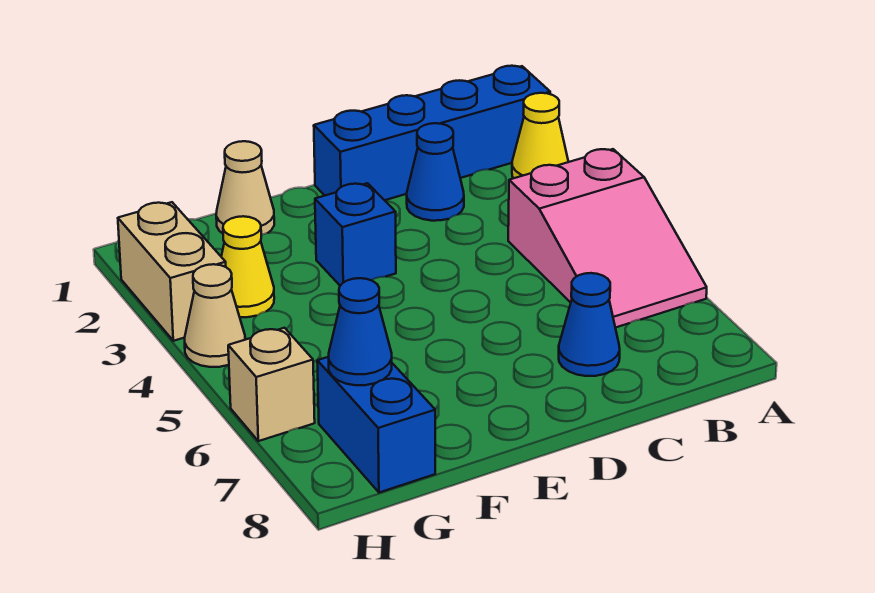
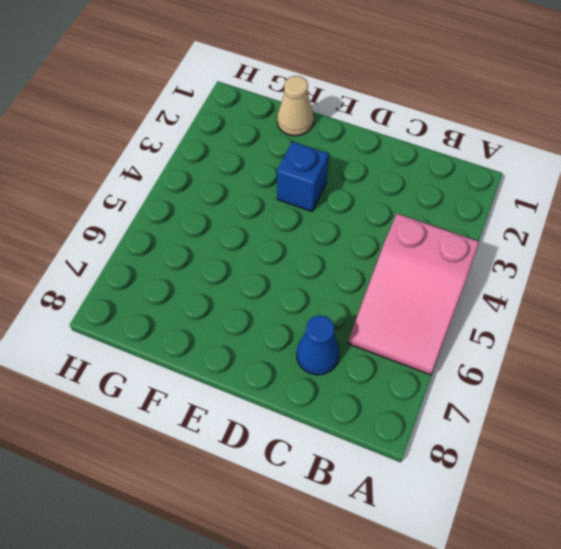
none -> blue brick A1:D1 level 1
none -> yellow cone A2 level 1
none -> blue cone C2 level 1

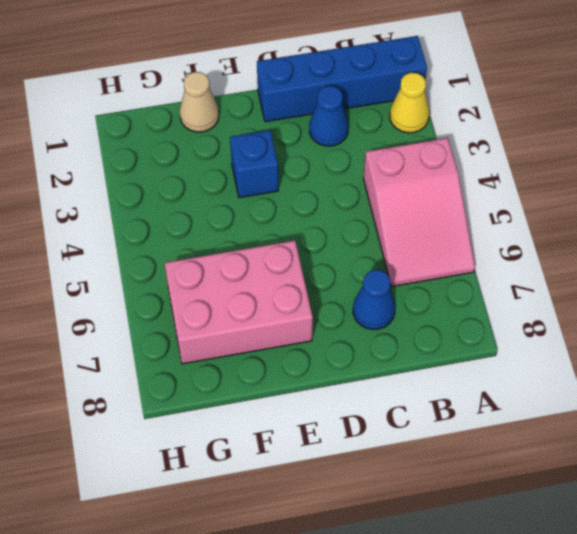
pink brick E6:G7 level 1 -> blue brick G7:G8 level 1
none -> yellow cone G3 level 1
none -> tan brick H2:H3 level 1
none -> tan cone H4 level 1

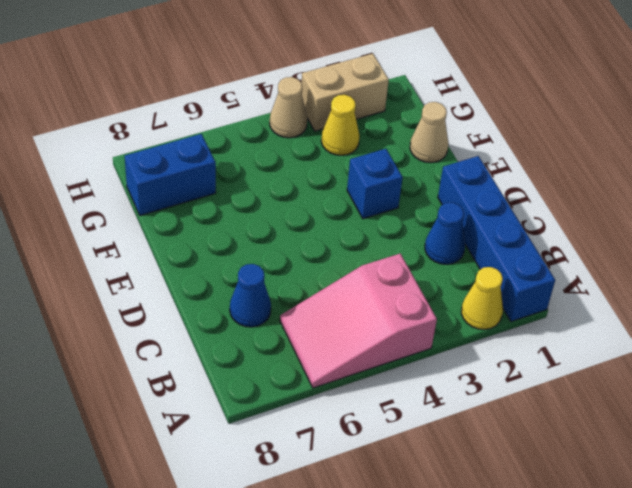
none -> tan brick H6 level 1
none -> blue cone G7 level 2

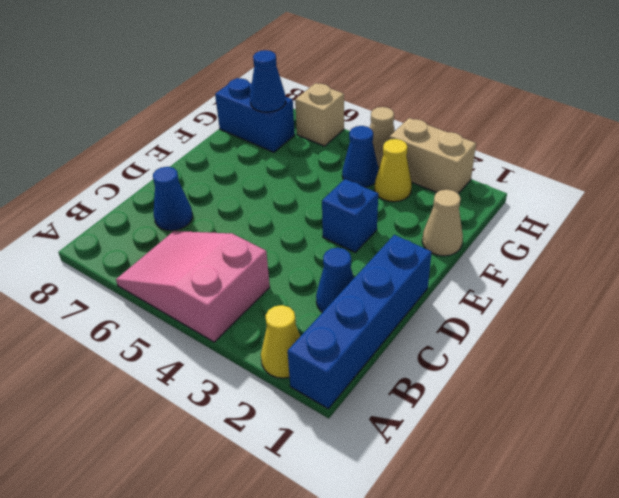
blue cone G4 level 1 -> none

